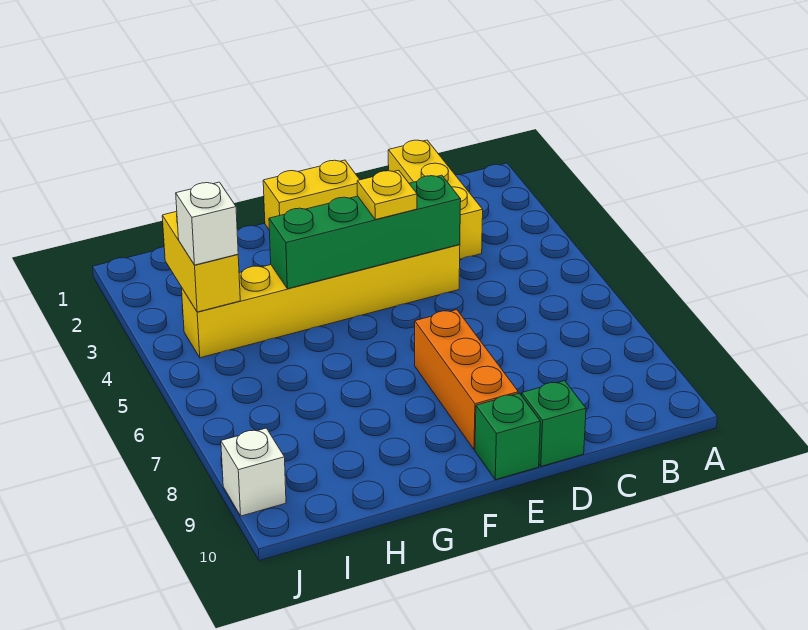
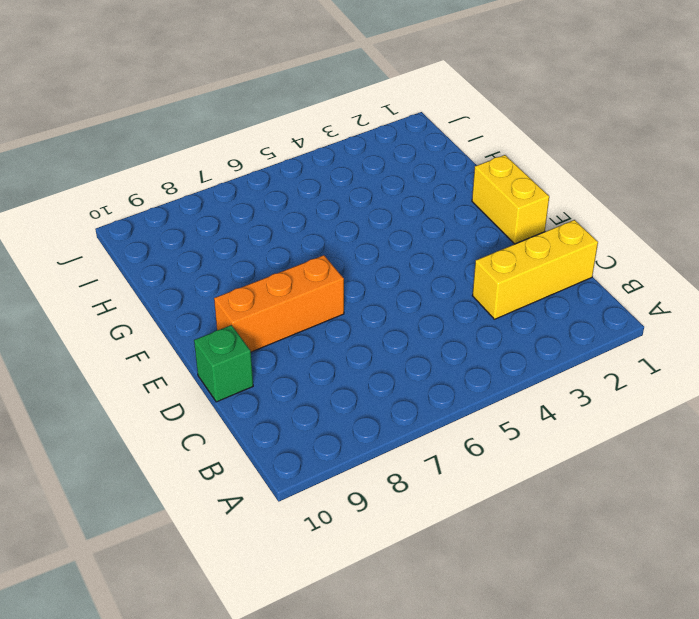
none -> yellow brick D4:I4 level 1
none -> green brick E10 level 1

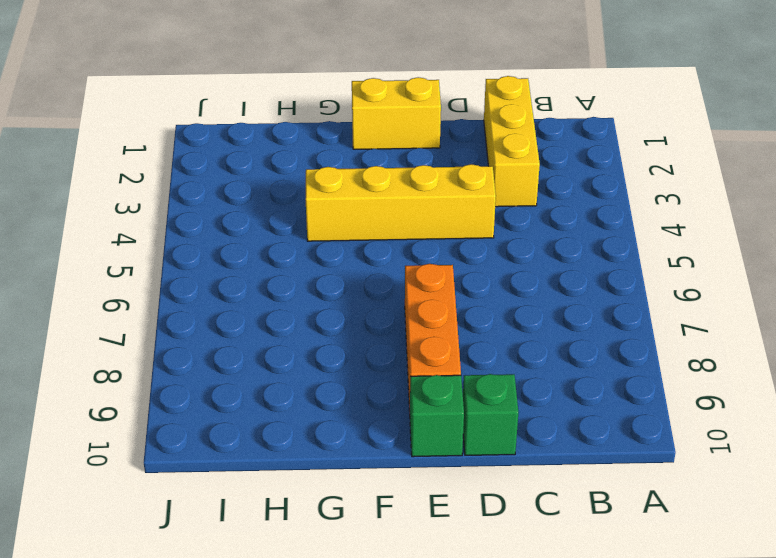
yellow brick D4:G4 level 1 -> yellow brick D4:I4 level 1
none -> white brick J9 level 1
none -> green brick D4:G4 level 2

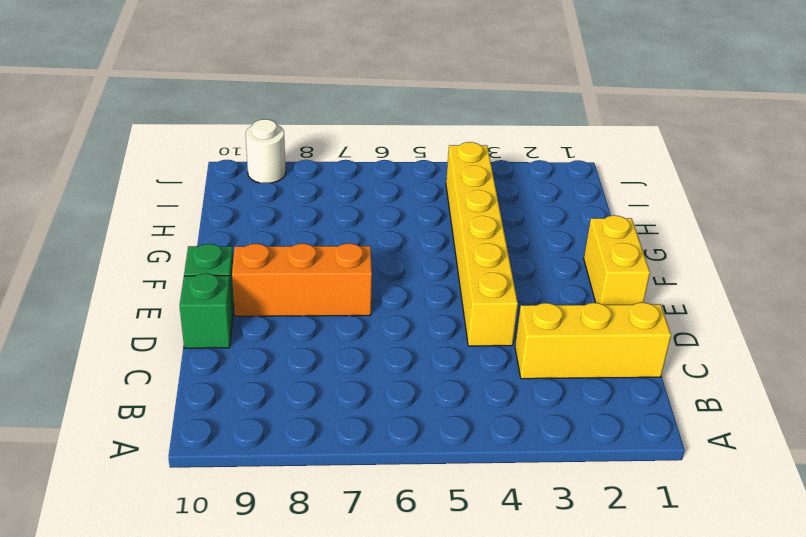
white round brick J9 level 1 -> white brick J9 level 1
none -> green brick D4:G4 level 2
none -> yellow brick I3:I4 level 2

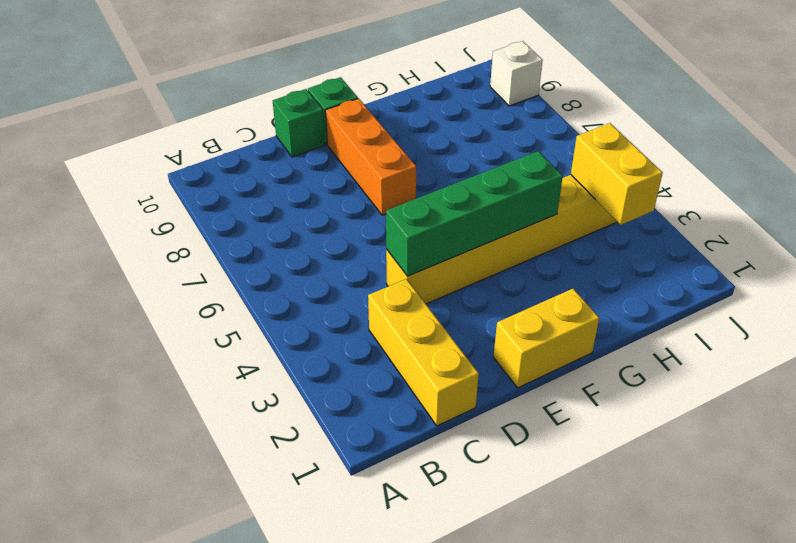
none -> yellow plate E4 level 3
none -> white brick I4 level 3

